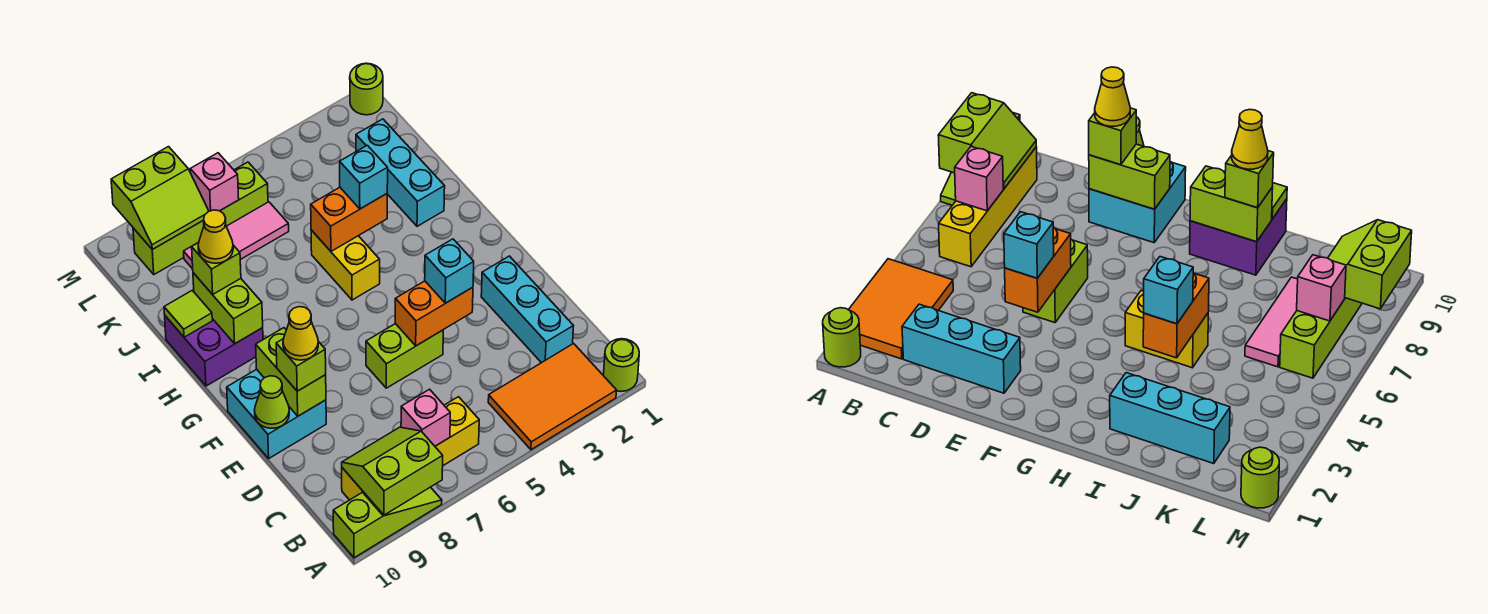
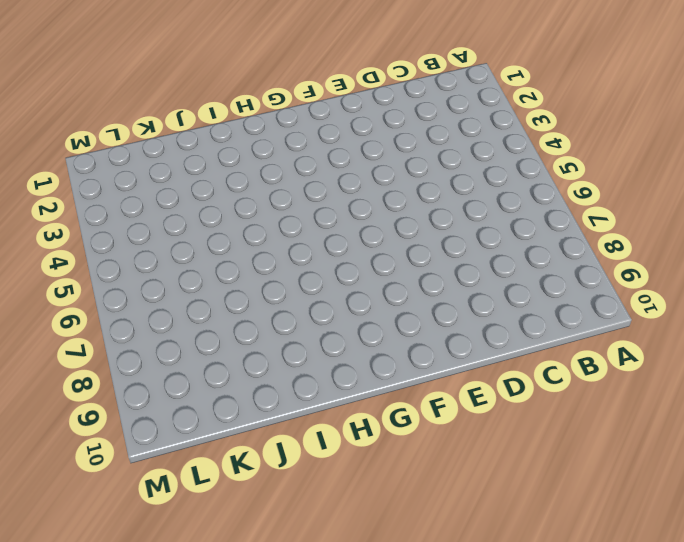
none -> lime round brick A1 level 1
none -> orange tile A2:B4 level 1
none -> lime slope A8:A10 level 1 top 10

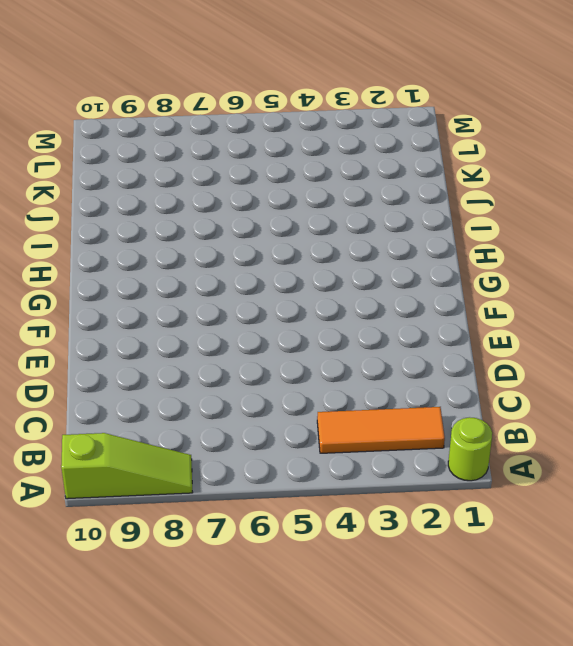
orange tile B2:B4 level 1 -> orange tile A2:B4 level 1
none -> yellow brick B6:B9 level 1
none -> cyan brick C2:E2 level 1
none -> lime brick E5:E6 level 1

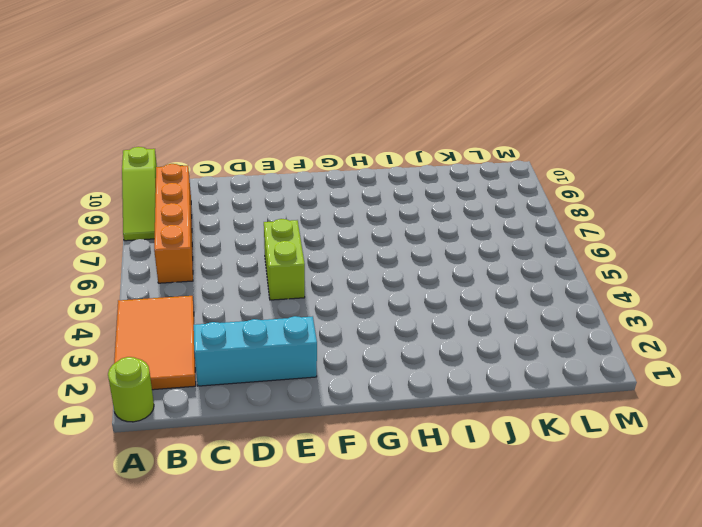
orange brick B6:B9 level 1 -> yellow brick B6:B9 level 1
none -> cyan brick E9:F10 level 1
none -> yellow brick H5:I5 level 1
none -> purple brick H9:I10 level 1

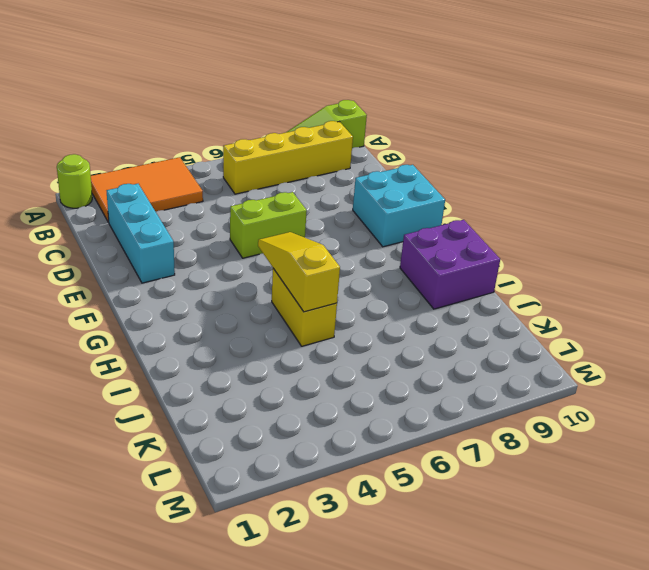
yellow slope G5:I5 level 2 top I -> orange brick I4:I5 level 2
none -> cyan brick I2:K2 level 1
none -> pink tile K6:K8 level 1
none -> lime brick L6:L9 level 1

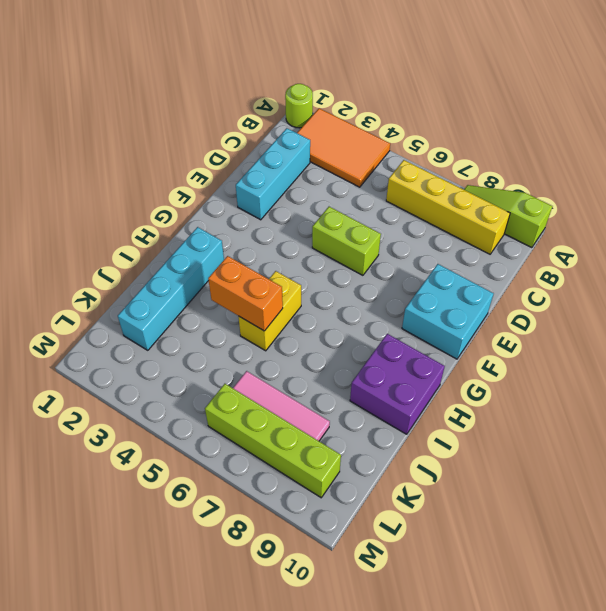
cyan brick H2:K2 level 1 -> cyan brick I2:K2 level 1
none -> lime round brick M1 level 1
none -> lime slope A8:B9 level 2 top A
none -> pink brick B7 level 2

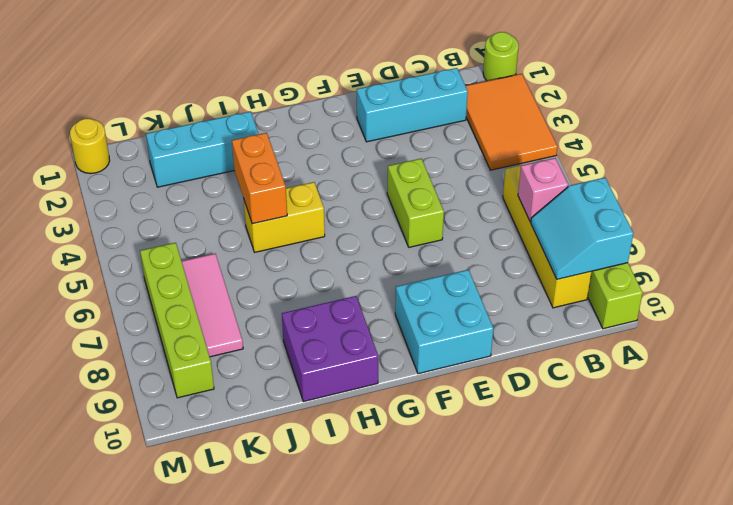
cyan slope A8:B9 level 2 top A -> lime slope A8:B9 level 2 top A
yellow round brick M1 level 1 -> lime round brick M1 level 1
none -> orange brick E4:E5 level 2
none -> lime brick E9:F9 level 2
none -> lime cone E10 level 2

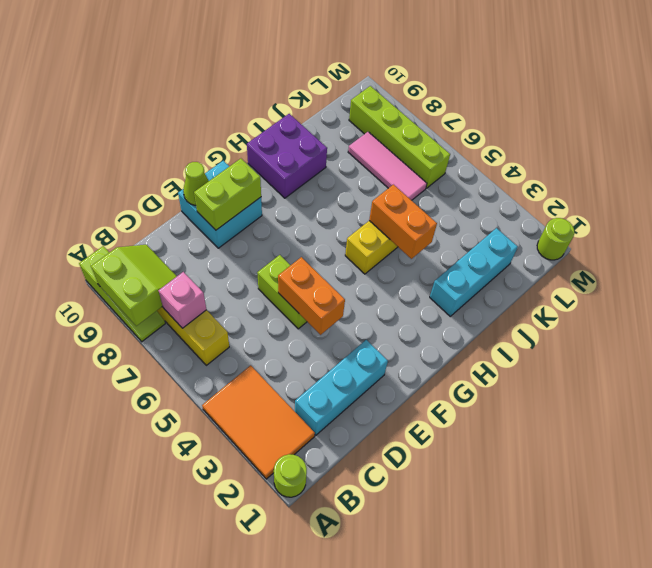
none -> lime brick H9:I9 level 2
none -> lime tile I10 level 2
none -> pink brick L7 level 2

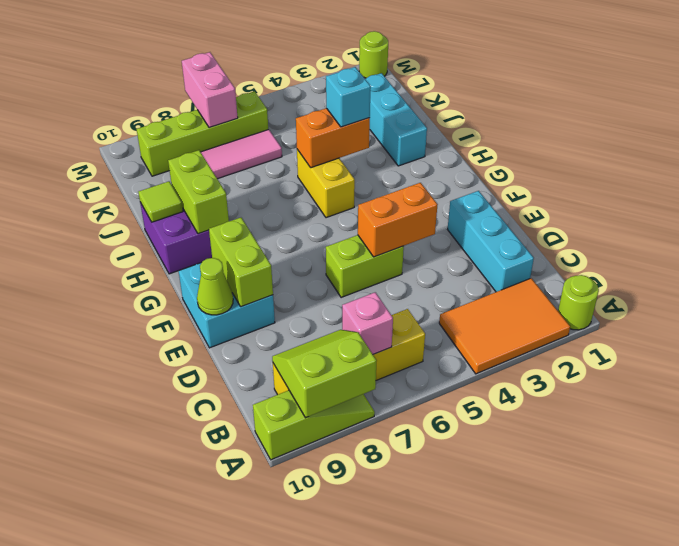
pink brick L7:M7 level 2 -> pink brick L7 level 2
none -> lime slope L8:M9 level 2 top M
none -> cyan brick E4 level 3
none -> lime brick E9 level 3

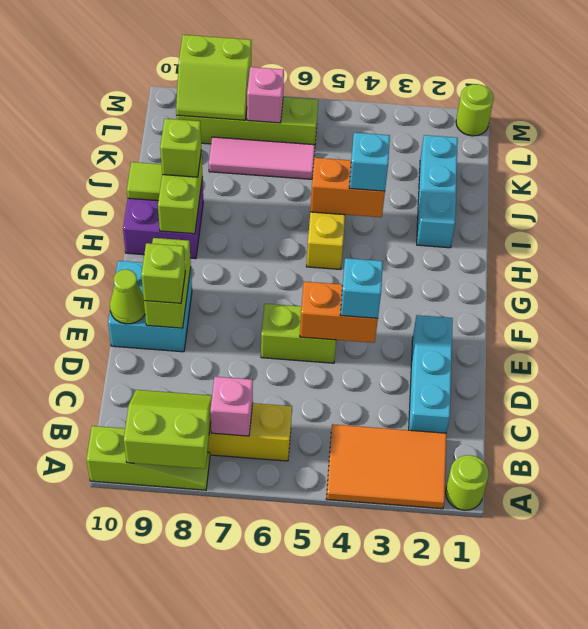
none -> yellow cone E9 level 4
none -> yellow cone I9 level 4

